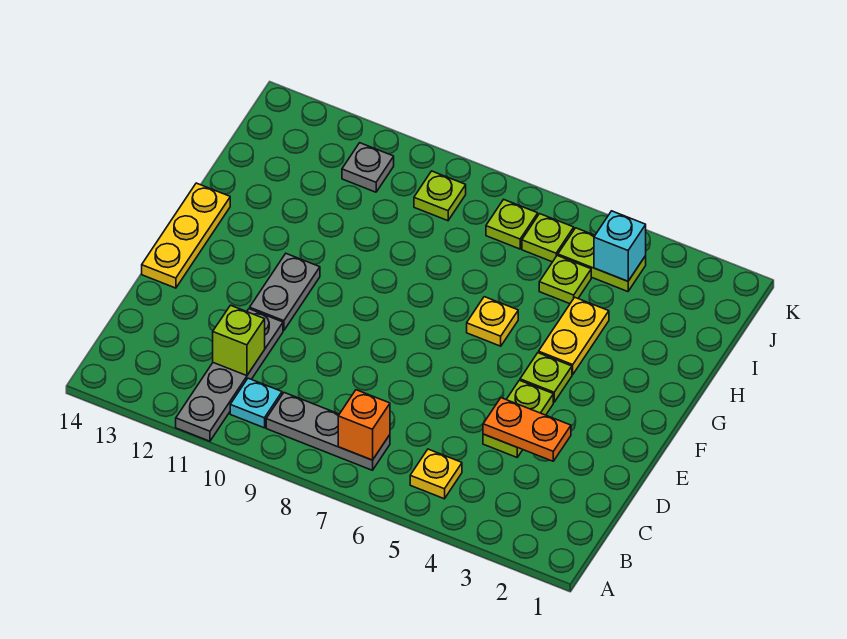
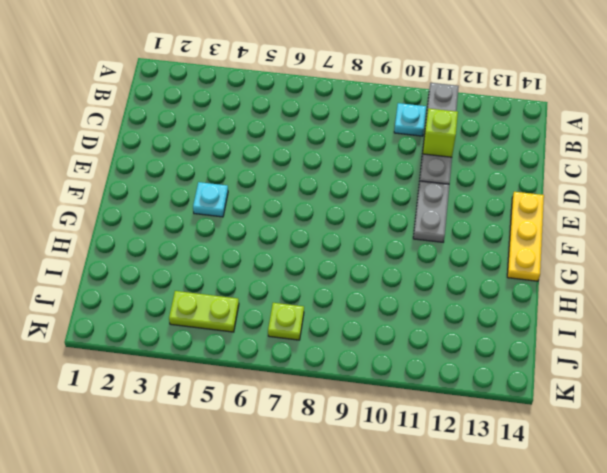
cyan plate F4 level 1 -> lime plate F4 level 1
none -> yellow plate B5 level 1
none -> grey plate B7:B9 level 1
none -> lime plate D4:E4 level 1

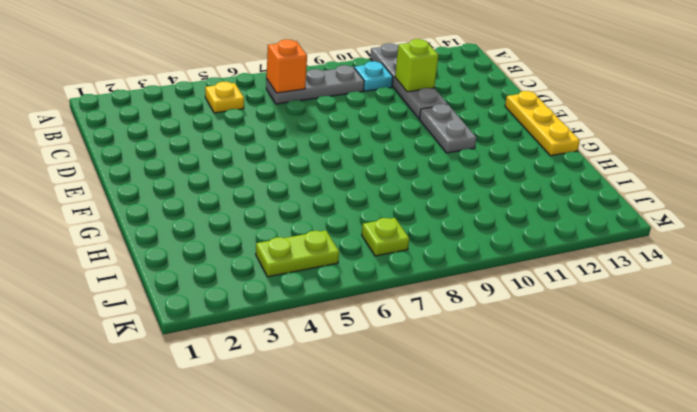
none -> lime plate D4:E4 level 1
none -> lime plate F4 level 1
none -> yellow plate G4:H4 level 1

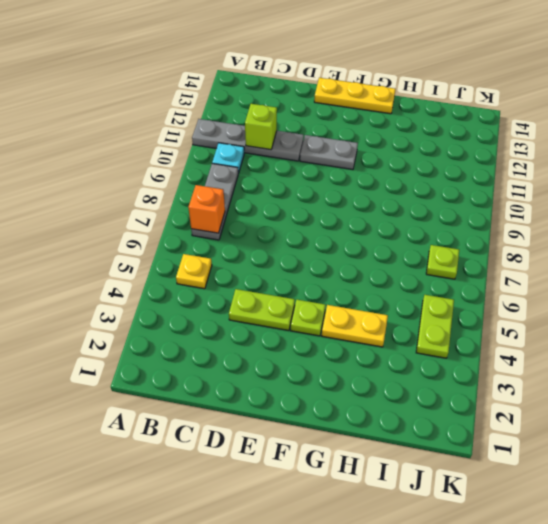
none -> yellow plate G6 level 1
none -> lime plate I5 level 1
none -> lime plate J6 level 1

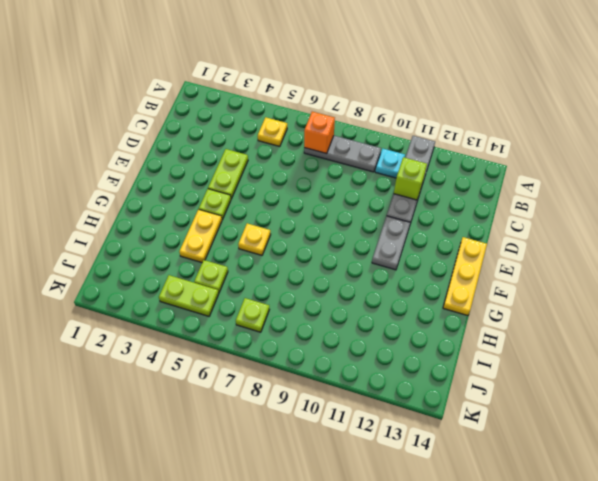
none -> lime plate J6 level 1
none -> lime plate J9 level 1
none -> grey plate J11 level 1

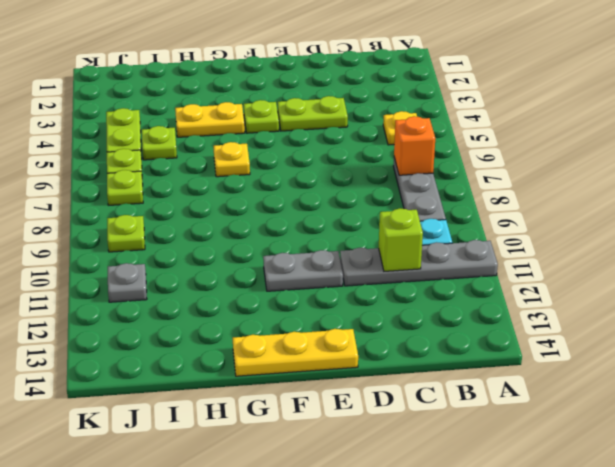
none -> orange plate D3:D4 level 2
none -> cyan brick J4 level 2

